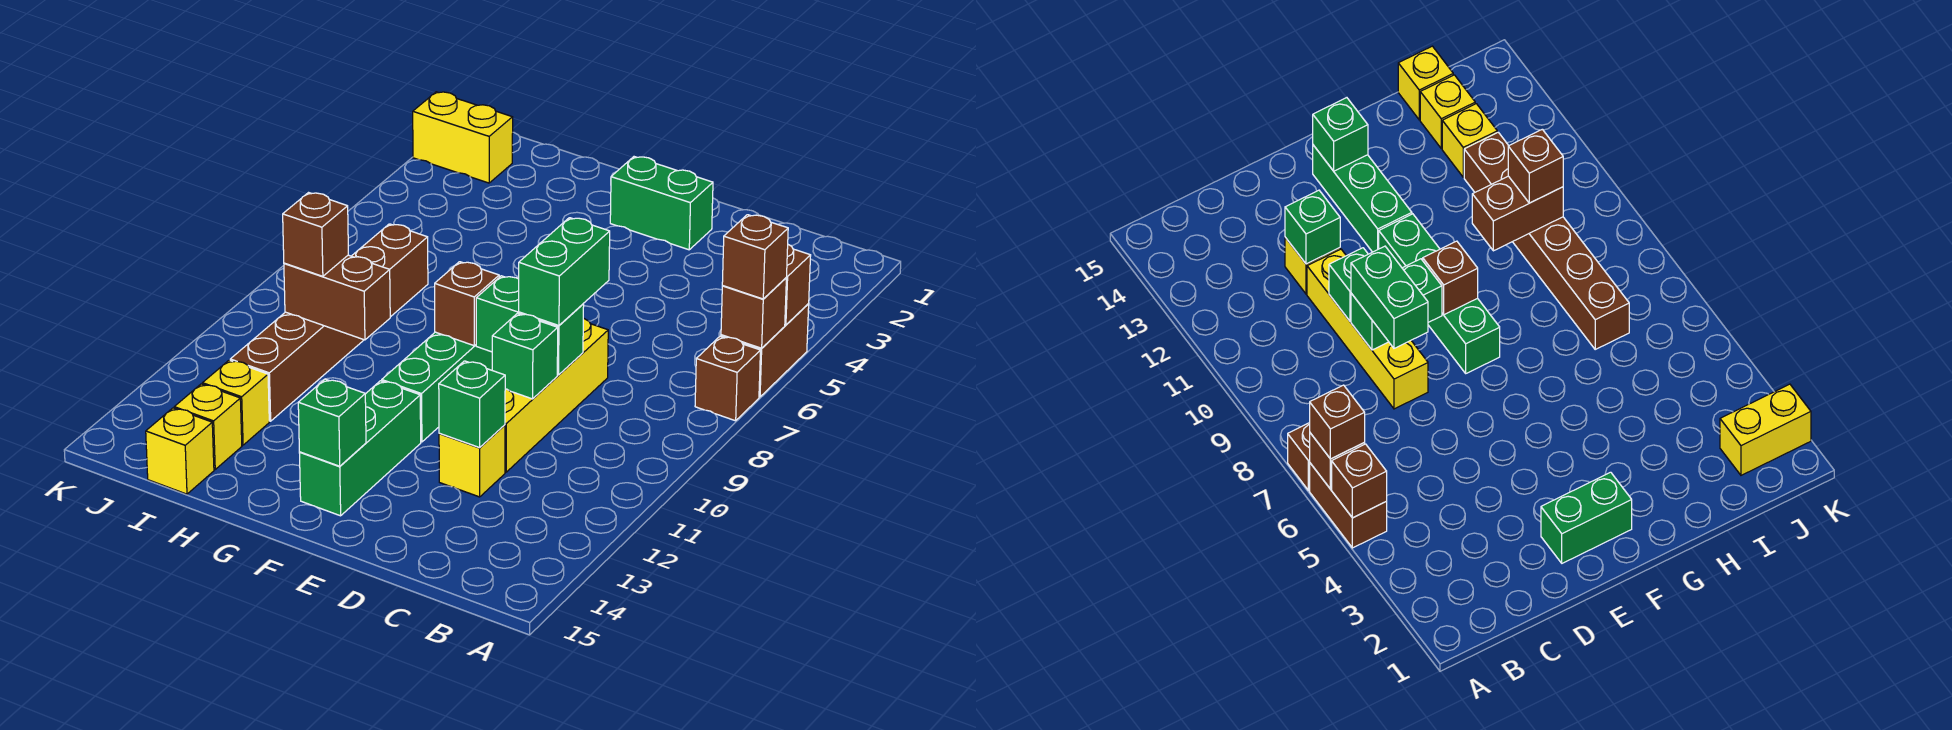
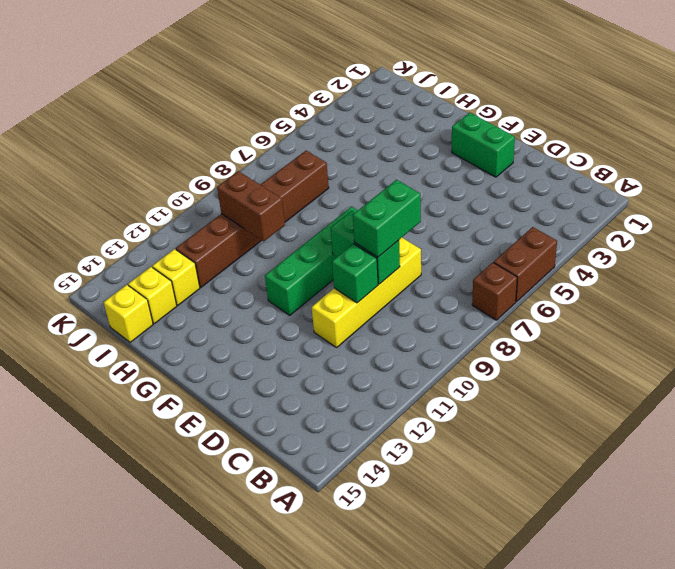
none -> yellow brick D12 level 1
none -> green brick F12:F14 level 1
none -> yellow brick J2:K2 level 1

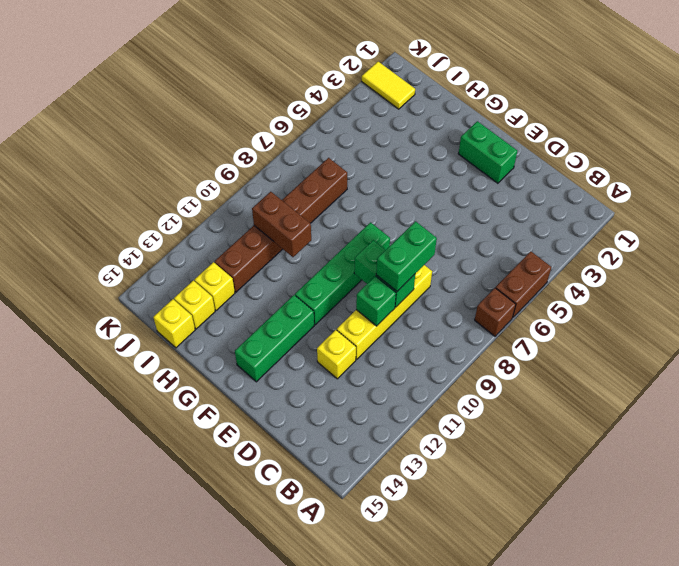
yellow tile J2:K2 level 1 -> yellow brick J2:K2 level 1
none -> brown brick A5 level 2
none -> brown brick A6 level 2
none -> green brick D12 level 2

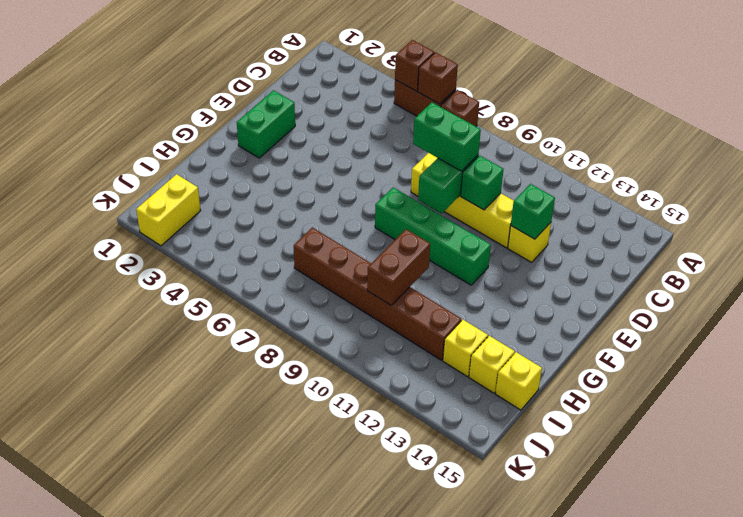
none -> green brick F12:F14 level 1
none -> brown brick F9 level 2
none -> green brick F14 level 2

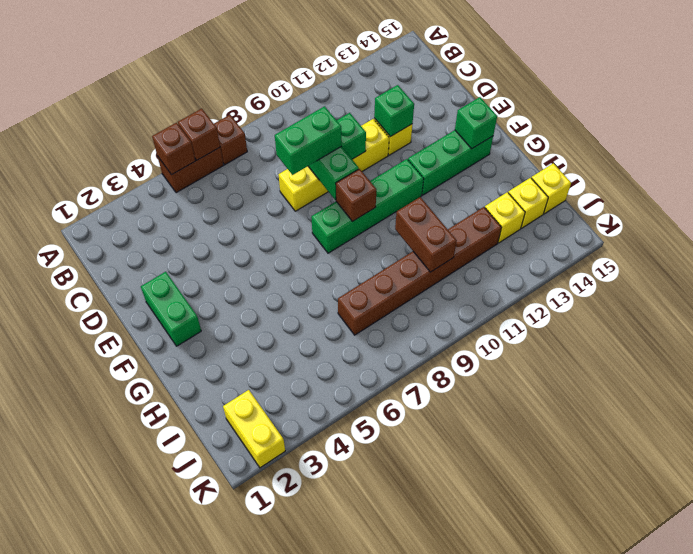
none -> brown brick A6 level 3
none -> brown brick I10 level 3

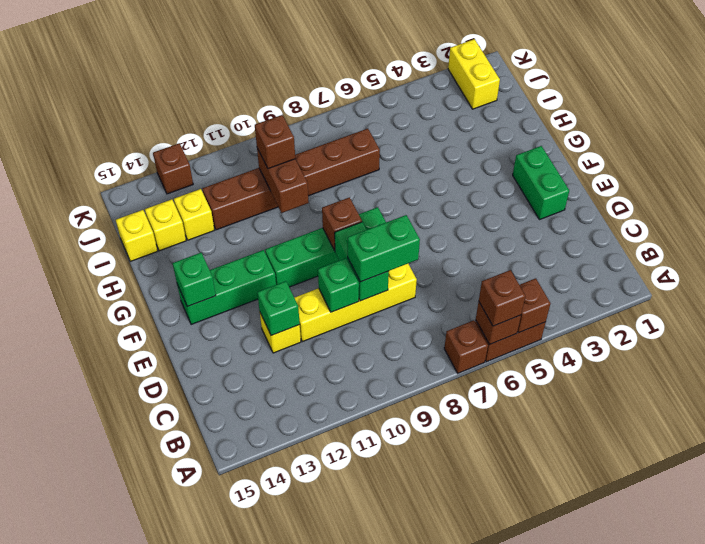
brown brick K13 level 1 -> none

